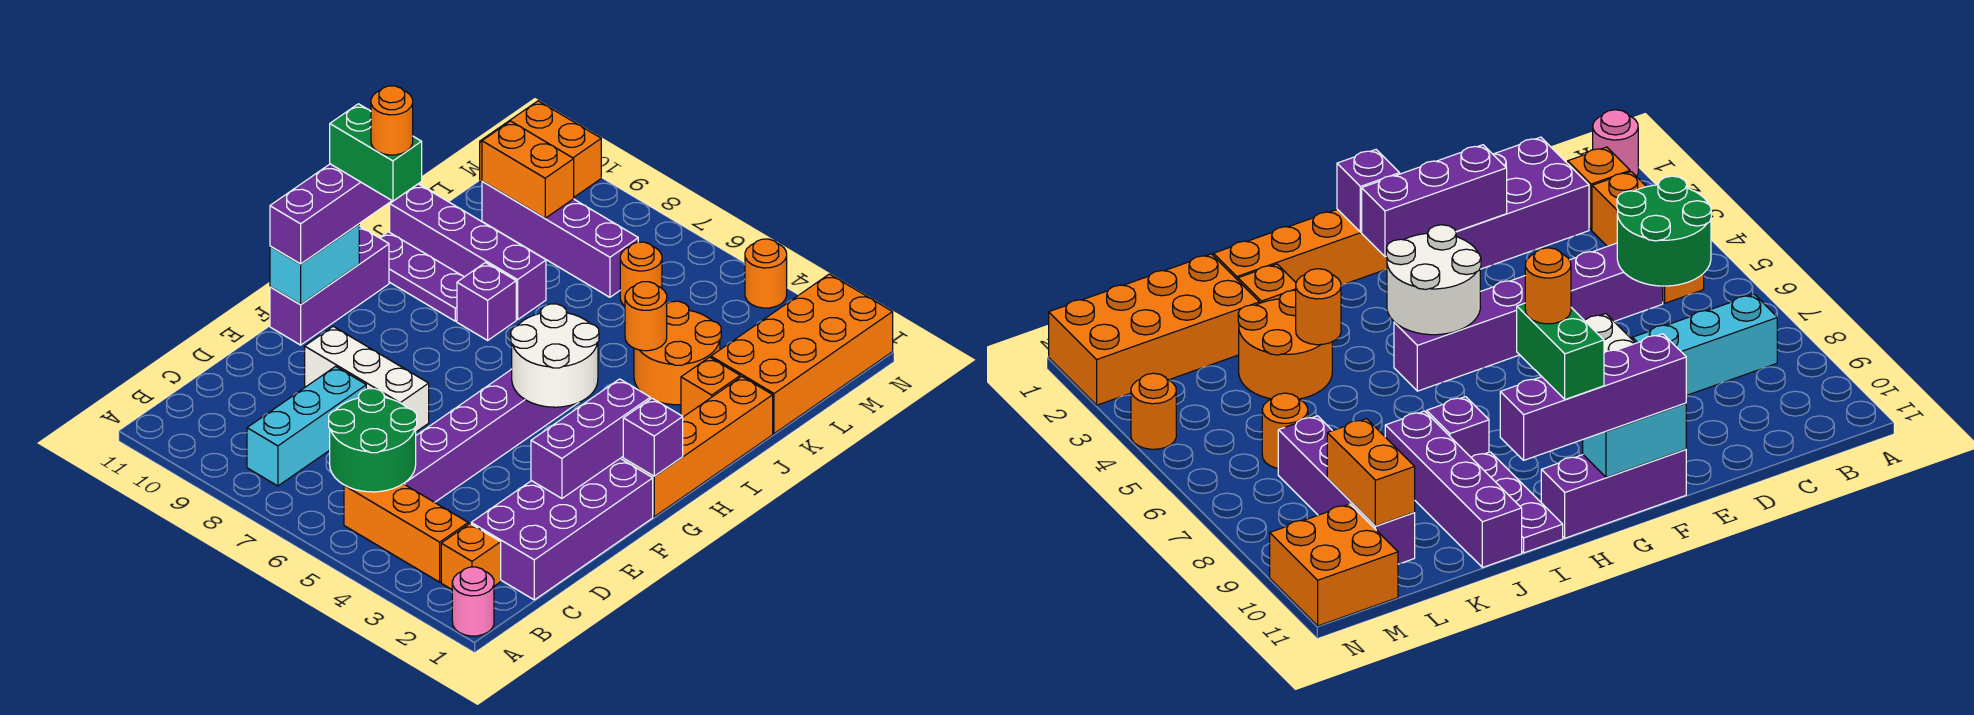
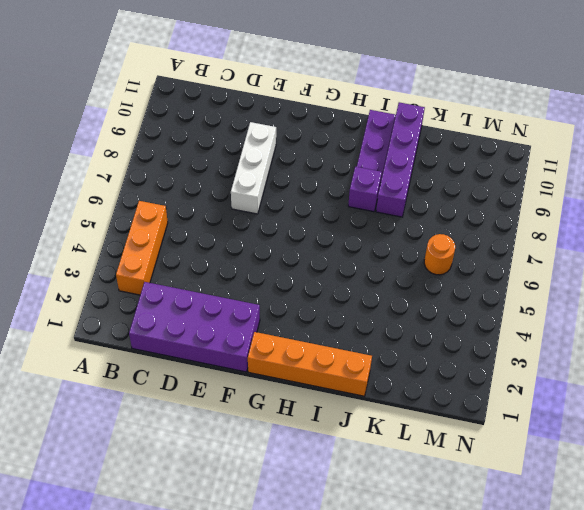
none -> pink round brick A1 level 1
none -> orange brick B2 level 1
none -> cyan brick B8:D8 level 1

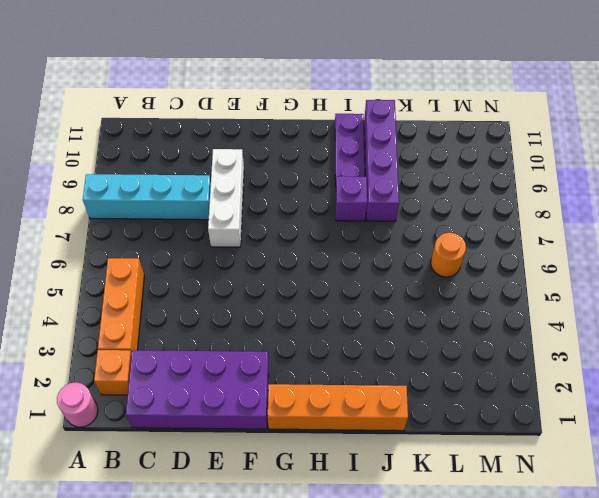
cyan brick A8:D8 level 1 -> cyan brick B8:D8 level 1
none -> purple brick C5:H5 level 1
none -> purple brick F11:H11 level 1
none -> orange brick J2 level 1

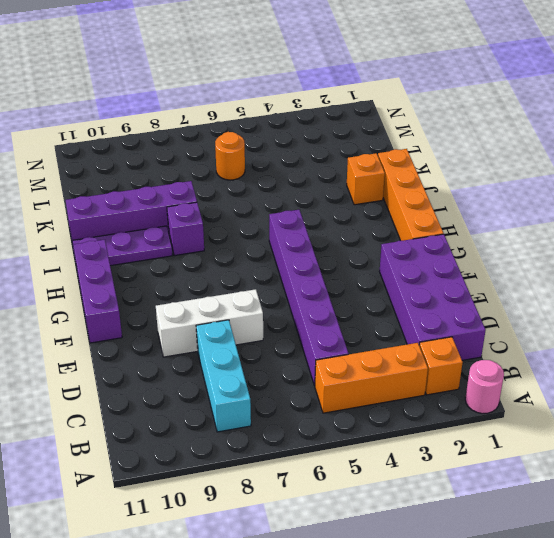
none -> orange round brick J3:K4 level 1
none -> orange brick K1:N2 level 1
none -> purple brick L7:L10 level 1

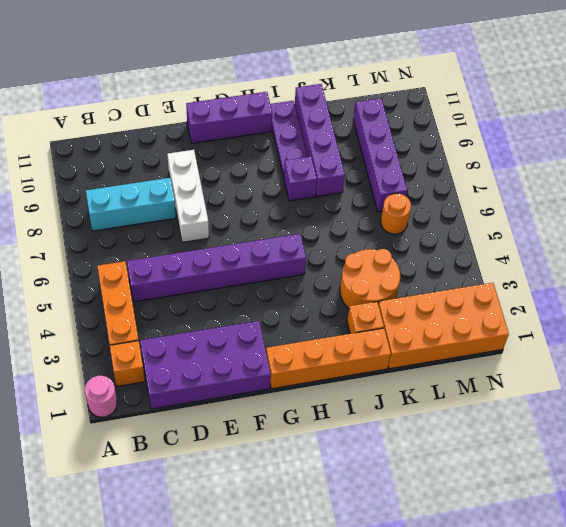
none -> orange brick M10:N11 level 1
none -> orange round brick N4 level 1
none -> green round brick B5:C6 level 2

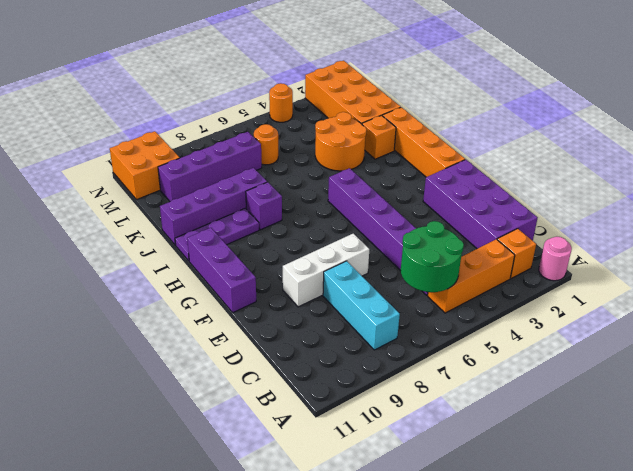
none -> purple brick E2:G2 level 2
none -> cyan brick F11:G11 level 2
none -> purple brick G1 level 2

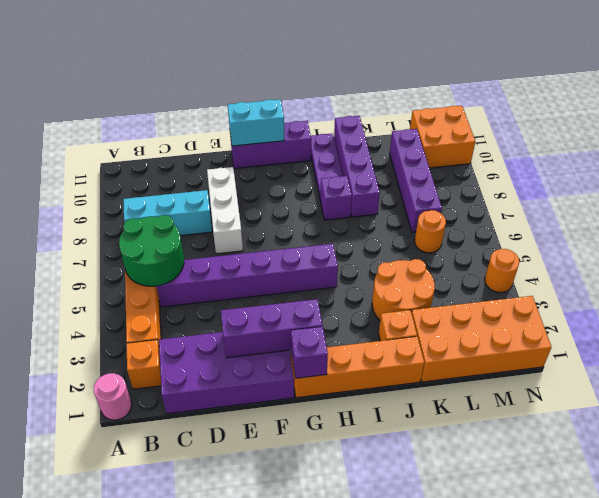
none -> white round brick G4:H5 level 2
none -> orange round brick J4 level 2
none -> orange brick L9:L10 level 2

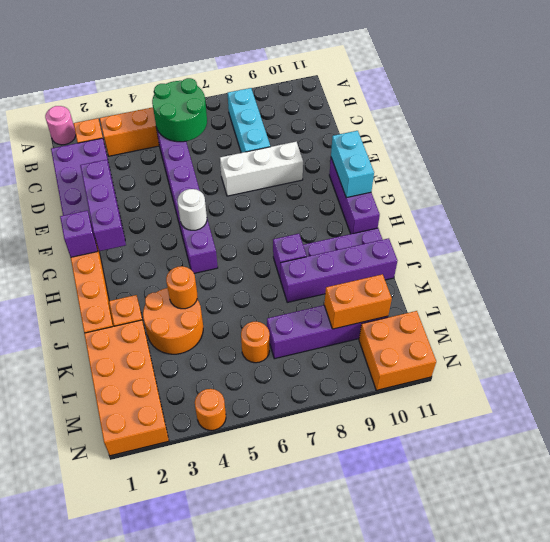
white round brick G5 level 2 -> white round brick G4:H5 level 2
none -> purple brick F11:I11 level 3
none -> green brick H10:H11 level 4
none -> orange round brick H10 level 5

